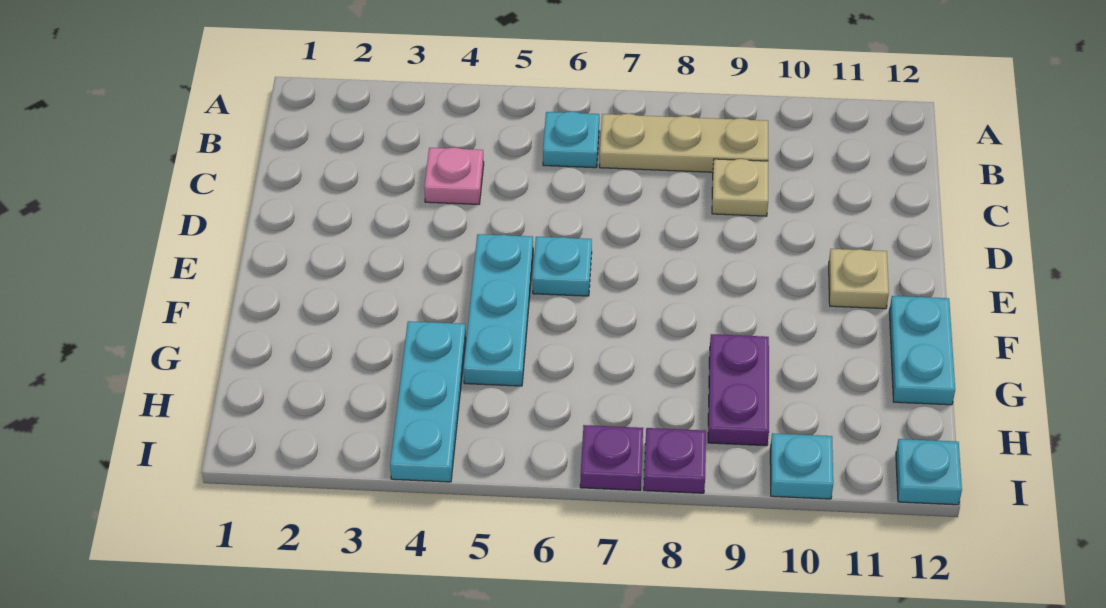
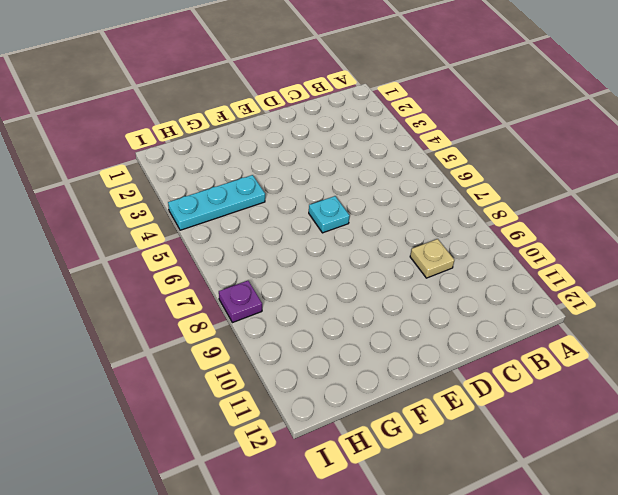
none -> cyan plate B6 level 1
none -> tan plate B7:B9 level 1
none -> pink plate C4 level 1

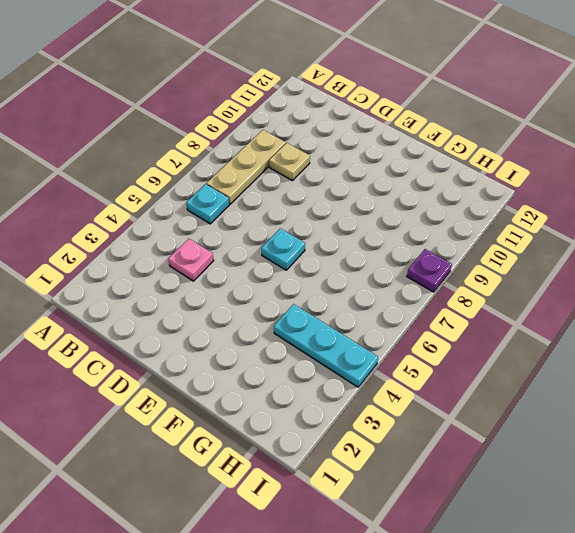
none -> cyan plate E5:G5 level 1
none -> tan plate E11 level 1
none -> cyan plate F12:G12 level 1

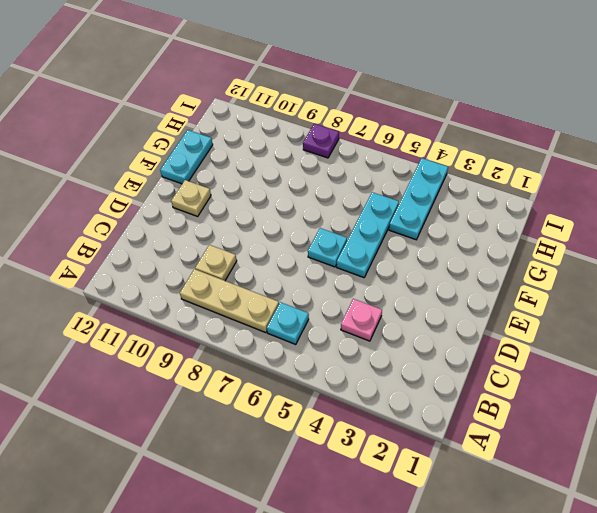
none -> purple plate G9:H9 level 1
none -> purple plate I7 level 1
none -> cyan plate I10 level 1

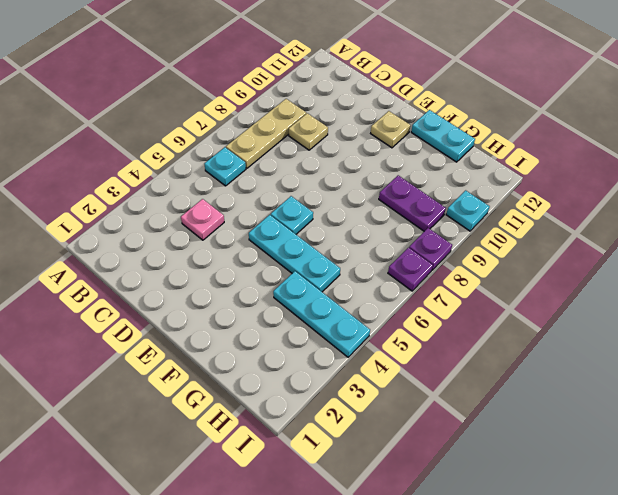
none -> cyan plate I12 level 1

